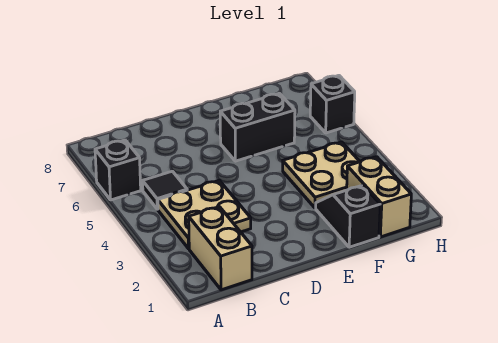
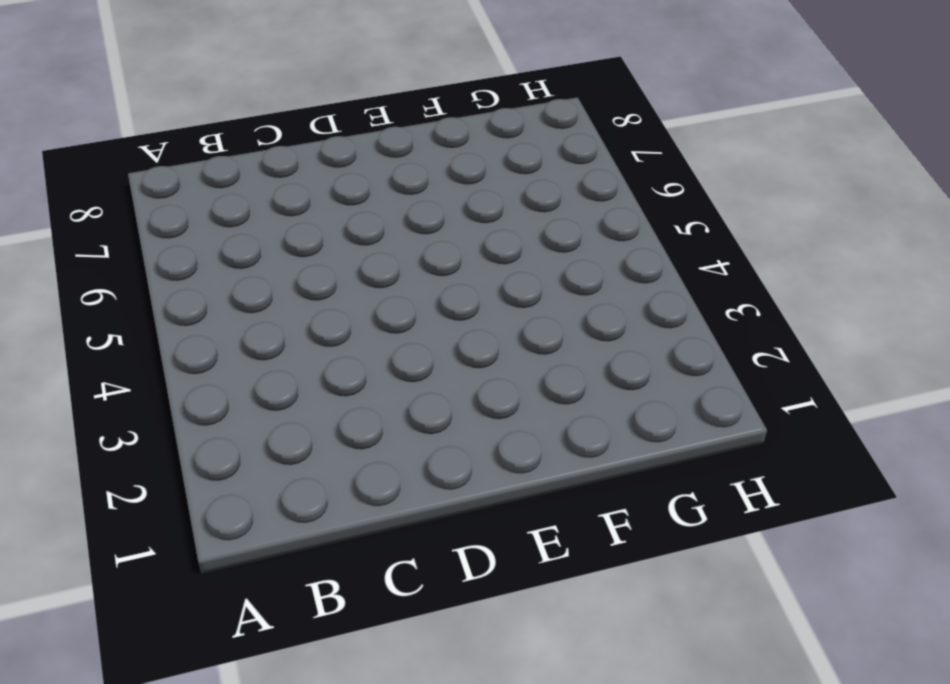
none -> black brick A6 level 1
none -> tan brick B1:B2 level 1

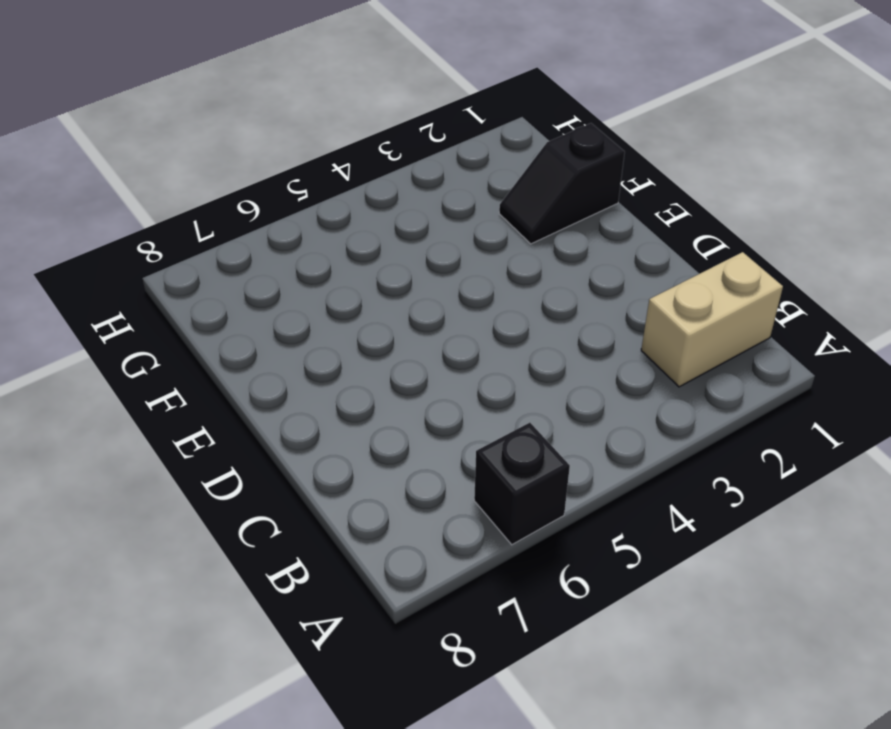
none -> tan plate B3:C4 level 1
none -> black tile B5 level 1

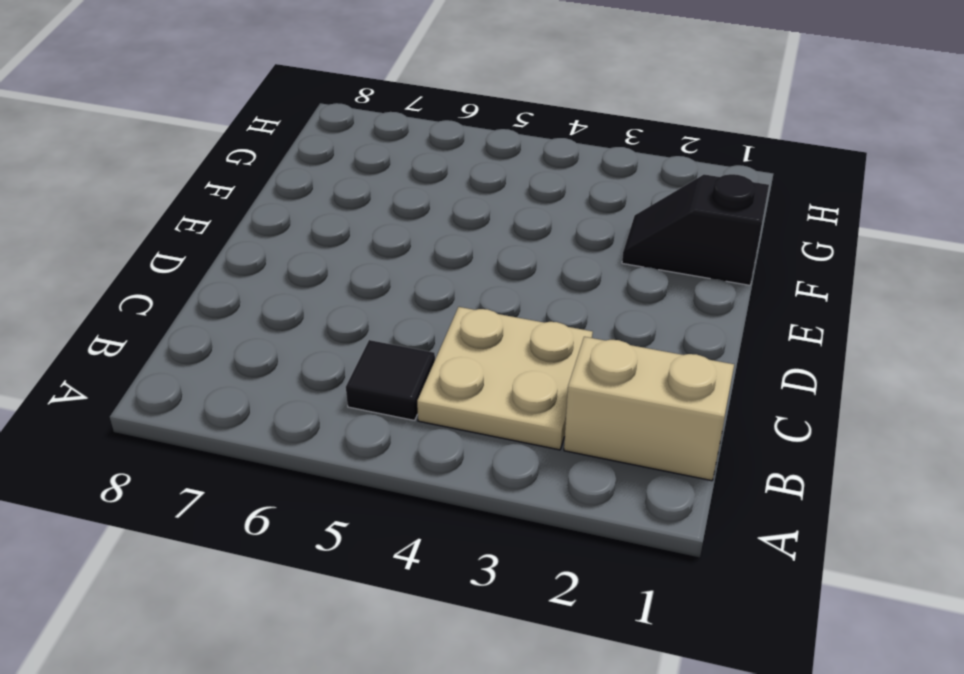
none -> black brick A6 level 1
none -> black brick E6:F6 level 1

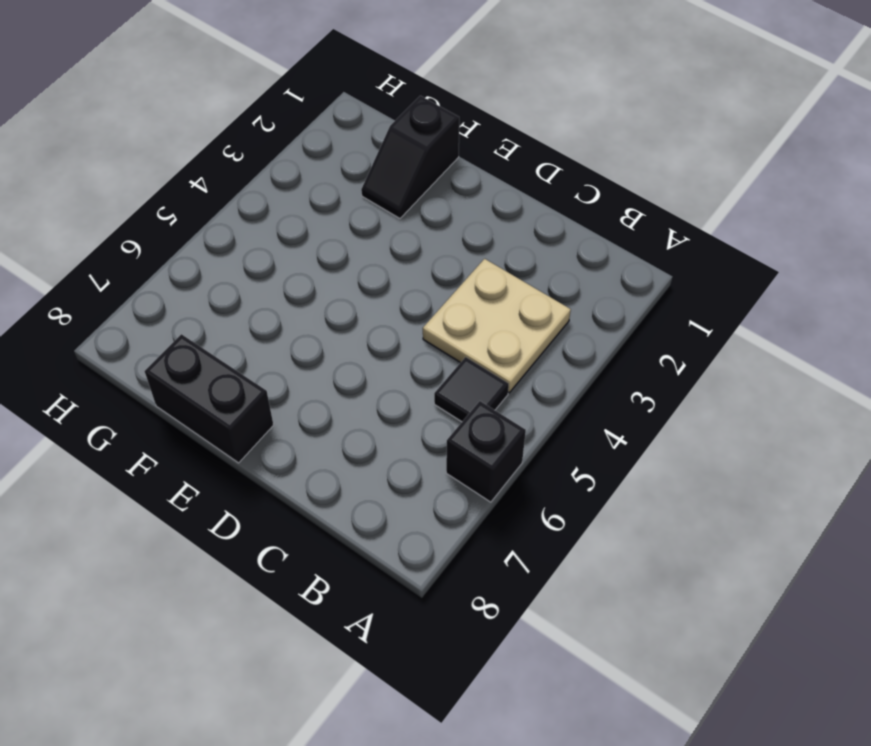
black brick E8:F8 level 1 -> black brick E6:F6 level 1
none -> tan brick B1:B2 level 1
none -> tan plate F3:G4 level 1

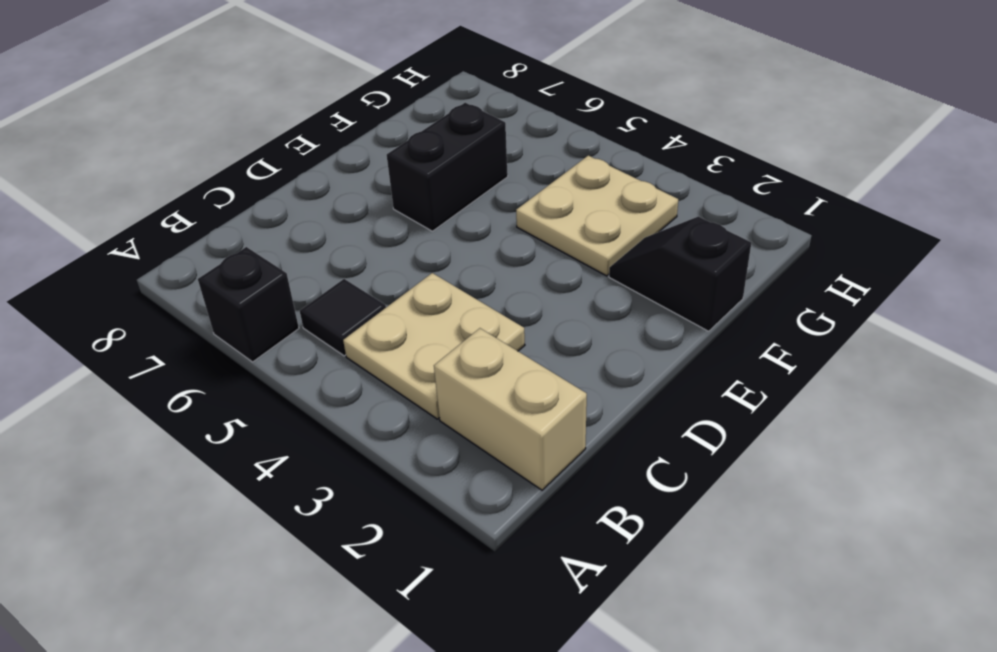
none -> tan brick G1:G2 level 1
none -> black brick H6 level 1

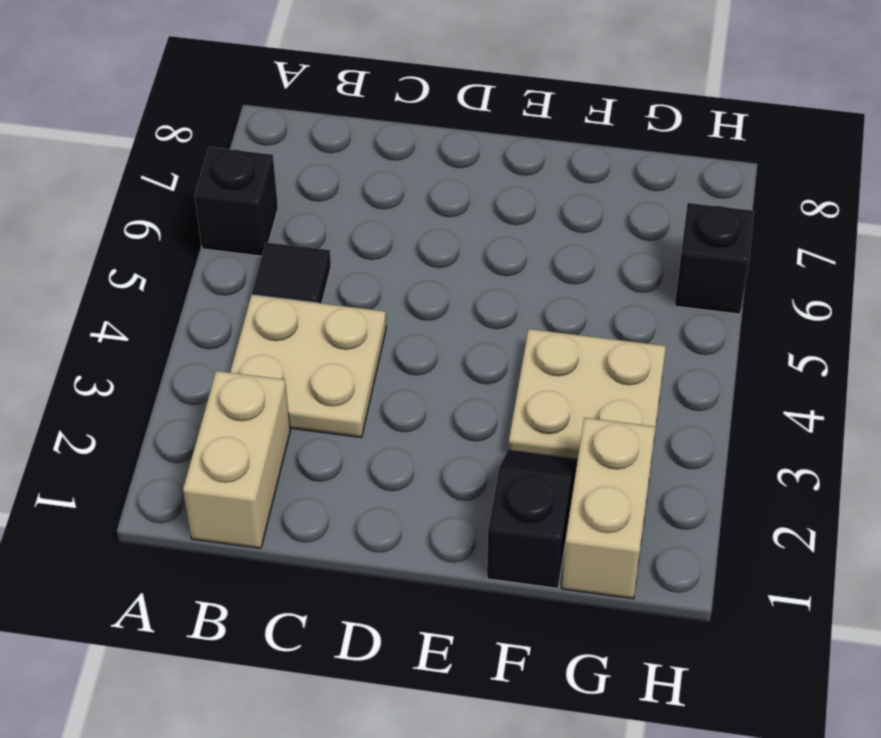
none -> black brick E6:F6 level 1

